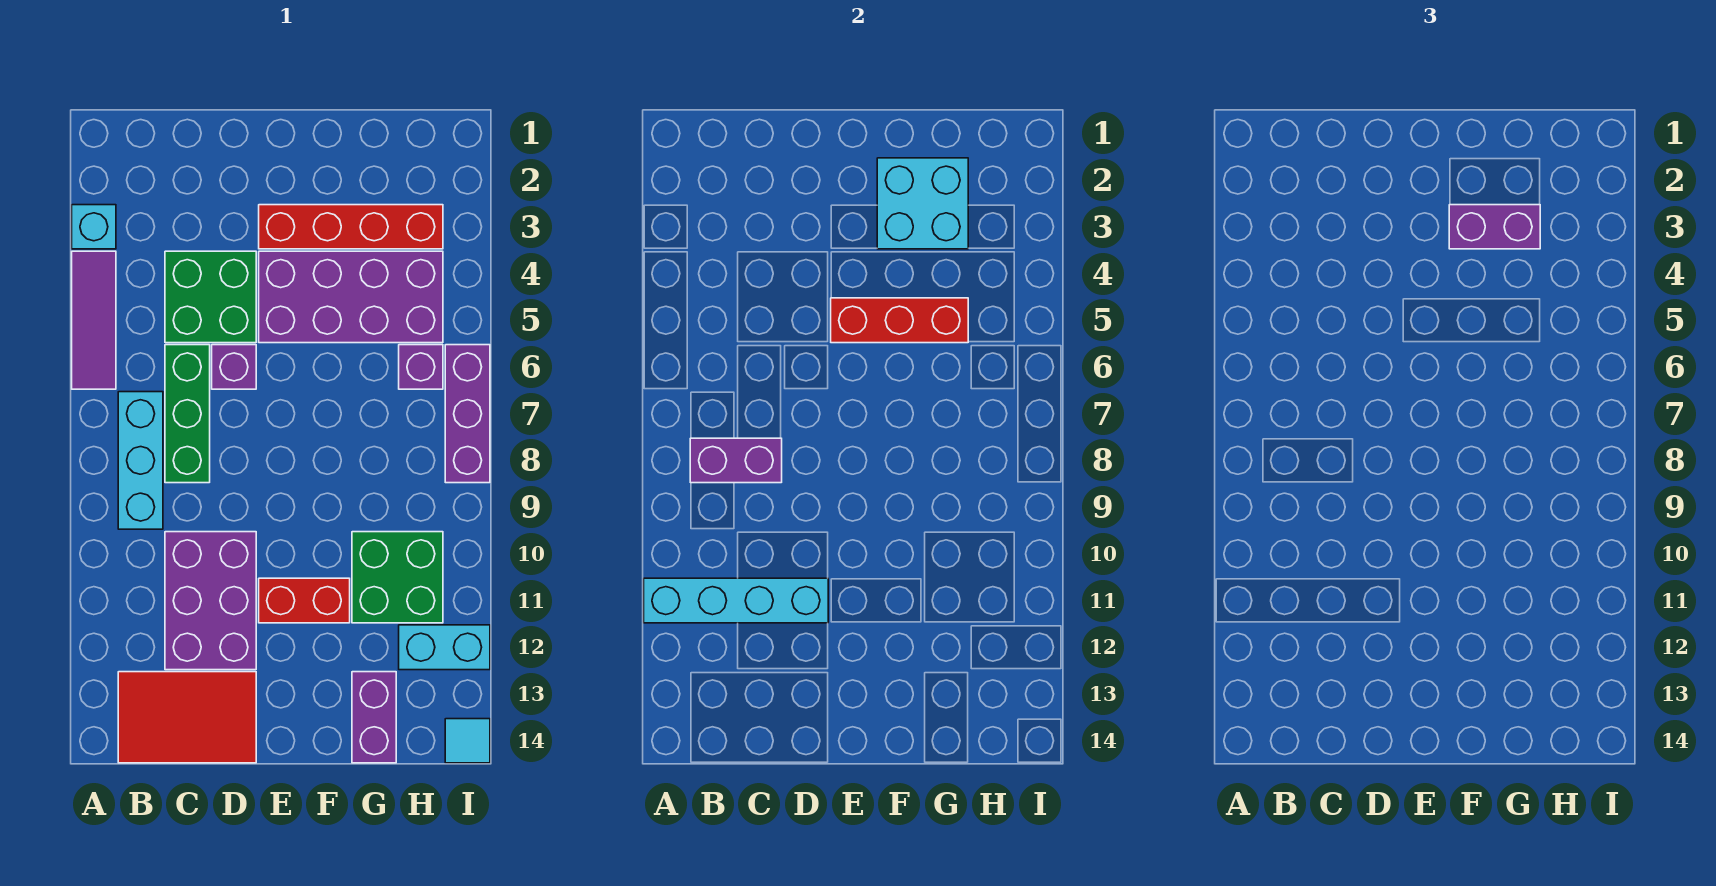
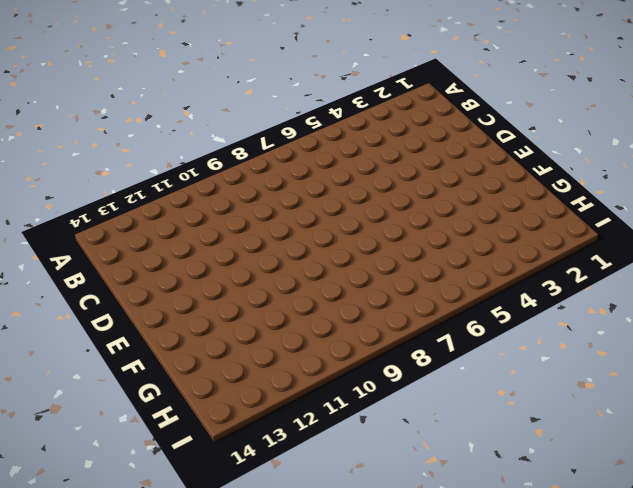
none -> cyan brick A3 level 1
none -> purple tile A4:A6 level 1
none -> cyan brick B7:B9 level 1

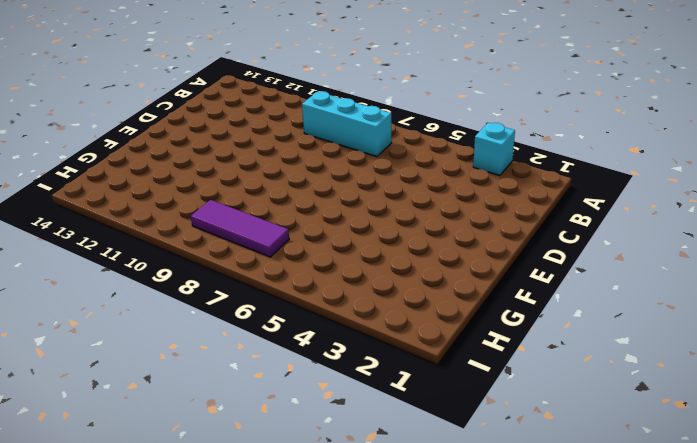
purple tile H7:H9 level 1 -> purple tile A4:A6 level 1
none -> red tile B13:D14 level 1
none -> green brick C4:D5 level 1
none -> green brick C6:C8 level 1

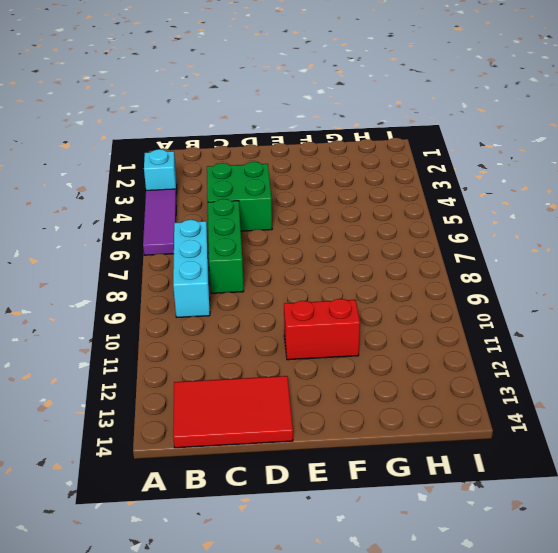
none -> purple brick C10:D12 level 1
none -> purple brick D6 level 1
none -> red brick E3:H3 level 1

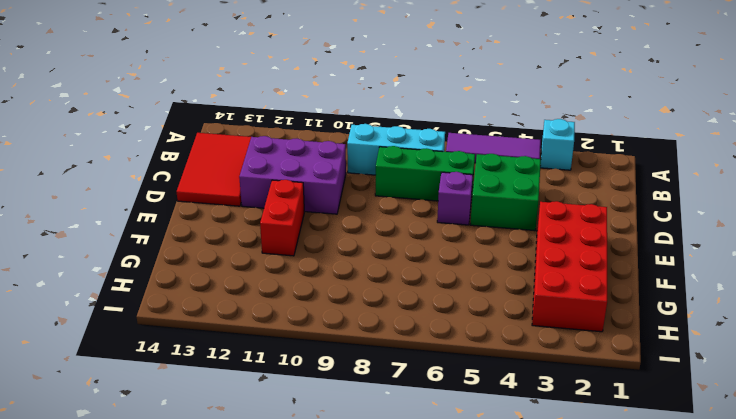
red brick E2:H3 level 1 -> red brick E3:H3 level 1
none -> purple brick E4:H5 level 1
none -> green brick G10:H11 level 1
none -> purple brick G13:G14 level 1

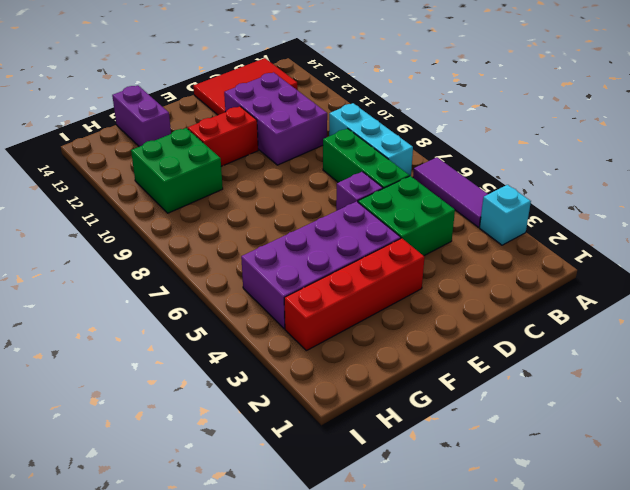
none -> purple brick H6 level 1
none -> cyan brick H12:I12 level 1
none -> purple brick I6:I8 level 1

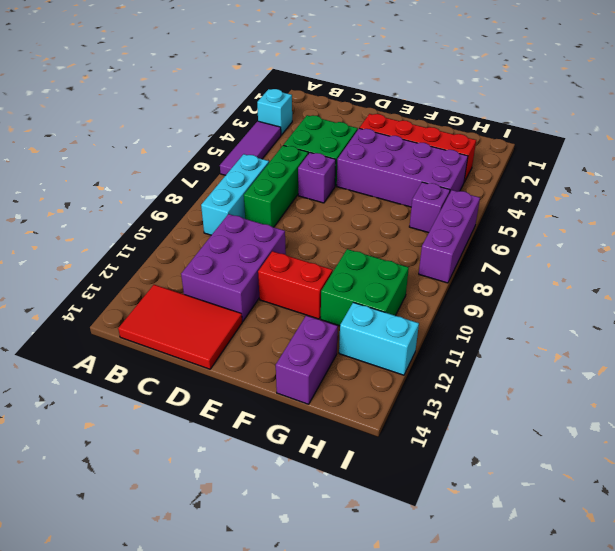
none -> cyan tile I14 level 1
none -> cyan brick A11:D11 level 2
none -> purple brick B8:C8 level 2

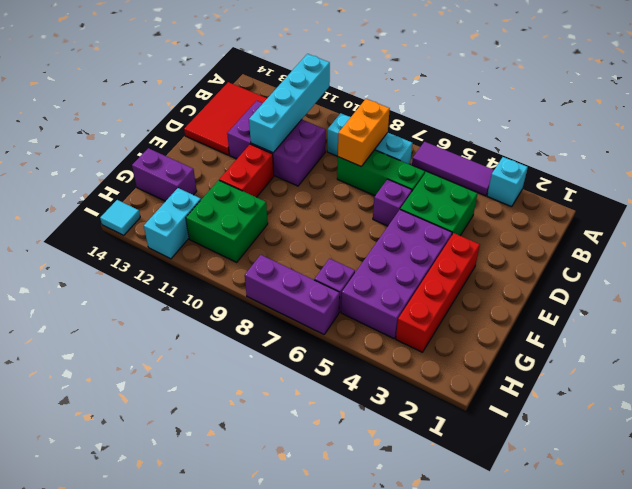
orange brick B8:C8 level 2 -> purple brick B8:C8 level 2
none -> red brick E5:G5 level 2
none -> cyan brick F2:G3 level 2
none -> purple brick F3:G3 level 3

